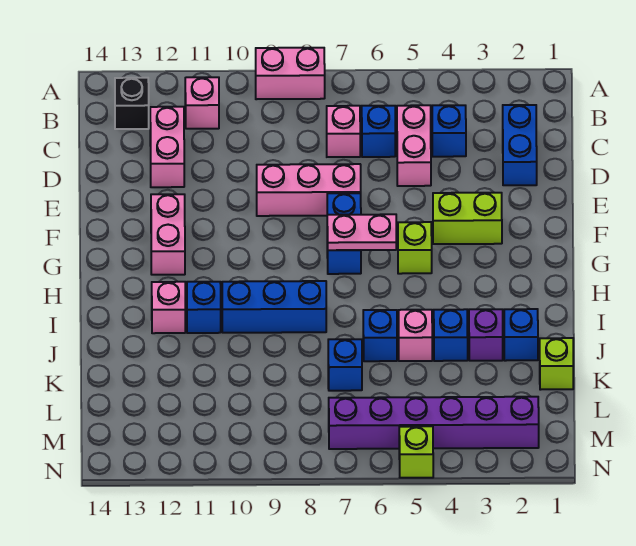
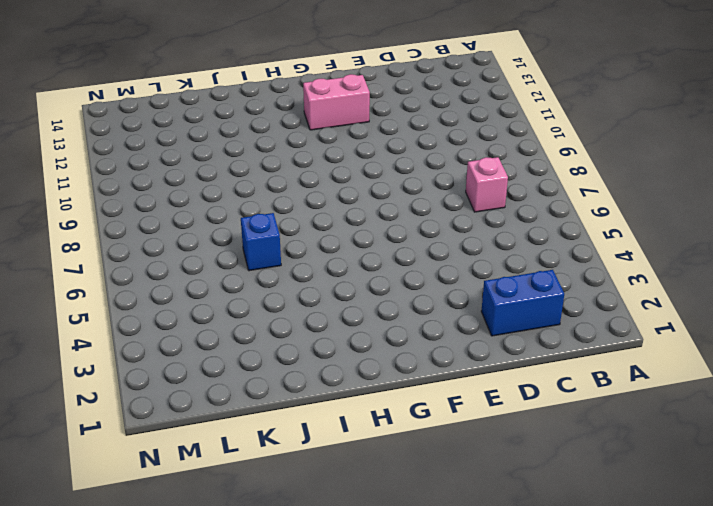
none -> pink brick A8:A9 level 1
none -> pink brick B11 level 1
none -> black brick B13 level 1

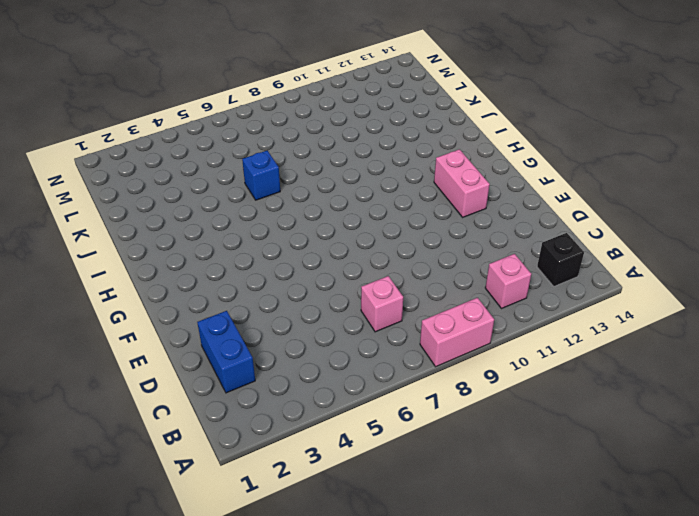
none -> blue brick C4 level 1
none -> pink brick C5:D5 level 1
none -> blue brick C6 level 1

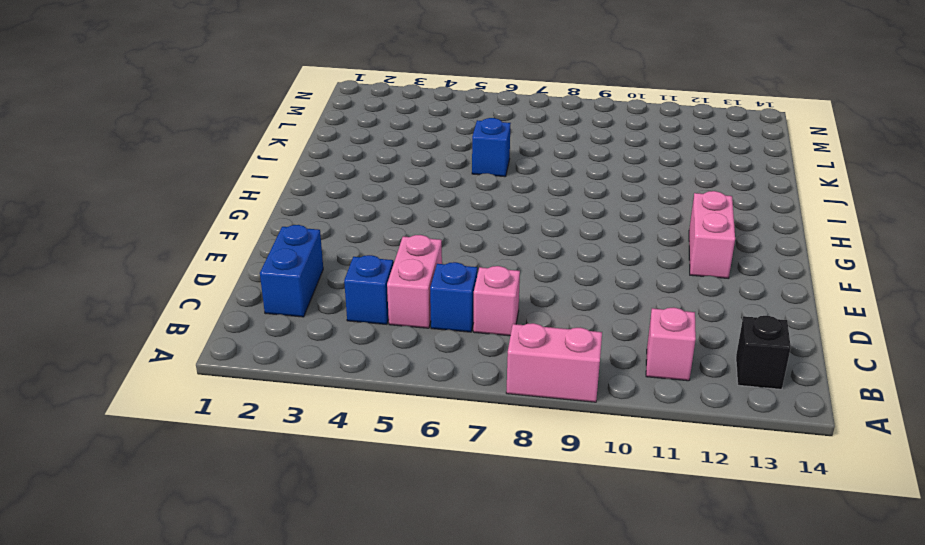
none -> pink brick C12:D12 level 1
none -> pink brick E7:E9 level 1
none -> lime brick F3:F4 level 1

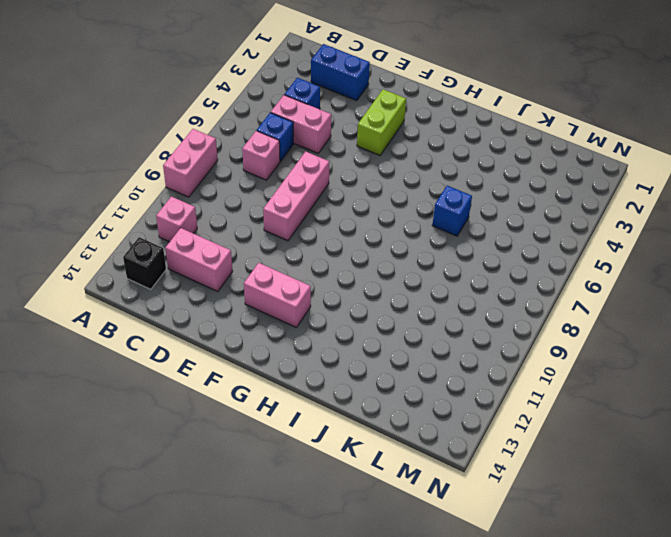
none -> blue brick F7:G7 level 1
none -> lime brick G5 level 1
none -> blue brick I8:I10 level 1

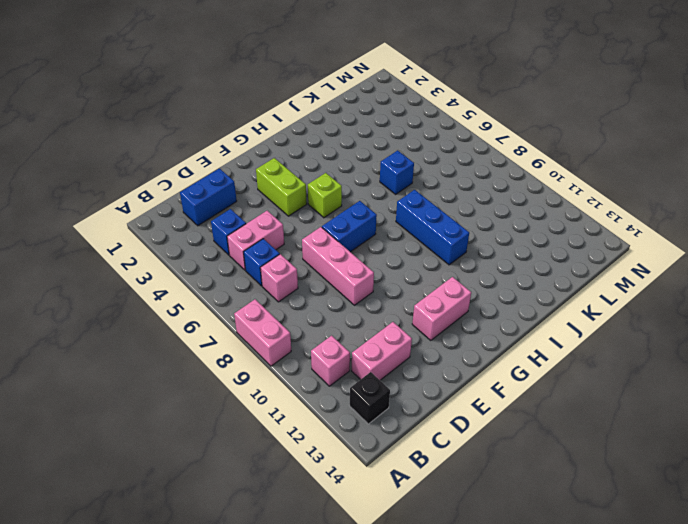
none -> blue brick I11 level 1
none -> pink brick I12 level 1
none -> blue brick J2 level 1

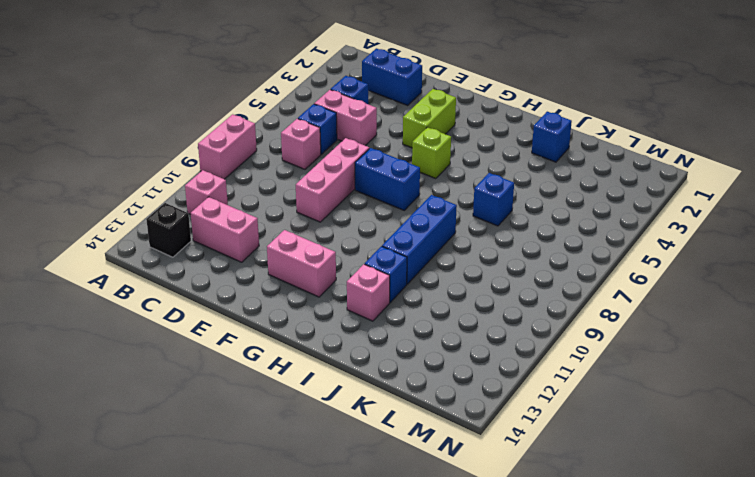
none -> purple brick J3 level 1
none -> blue brick J4 level 1
none -> pink brick J5 level 1

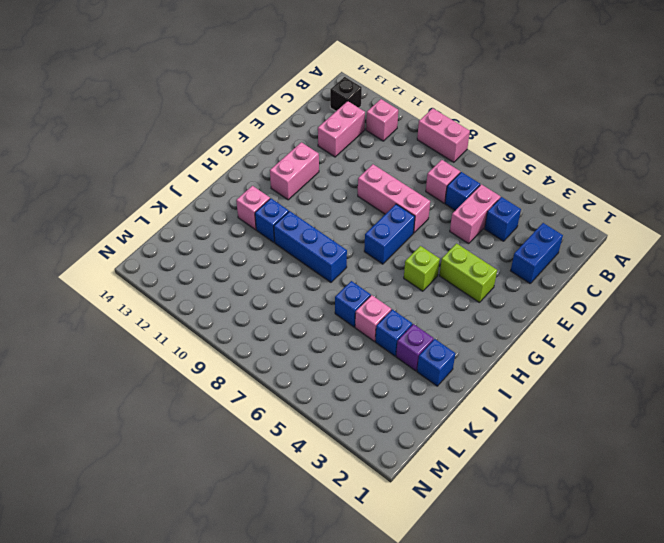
none -> lime brick K1 level 1
none -> blue brick K7 level 1
none -> purple brick M2:M7 level 1

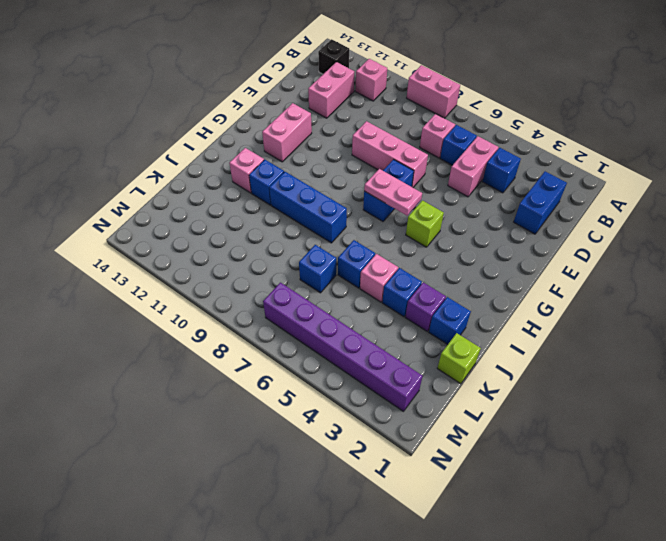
none -> lime brick F3:F4 level 1
none -> lime brick N5 level 1

